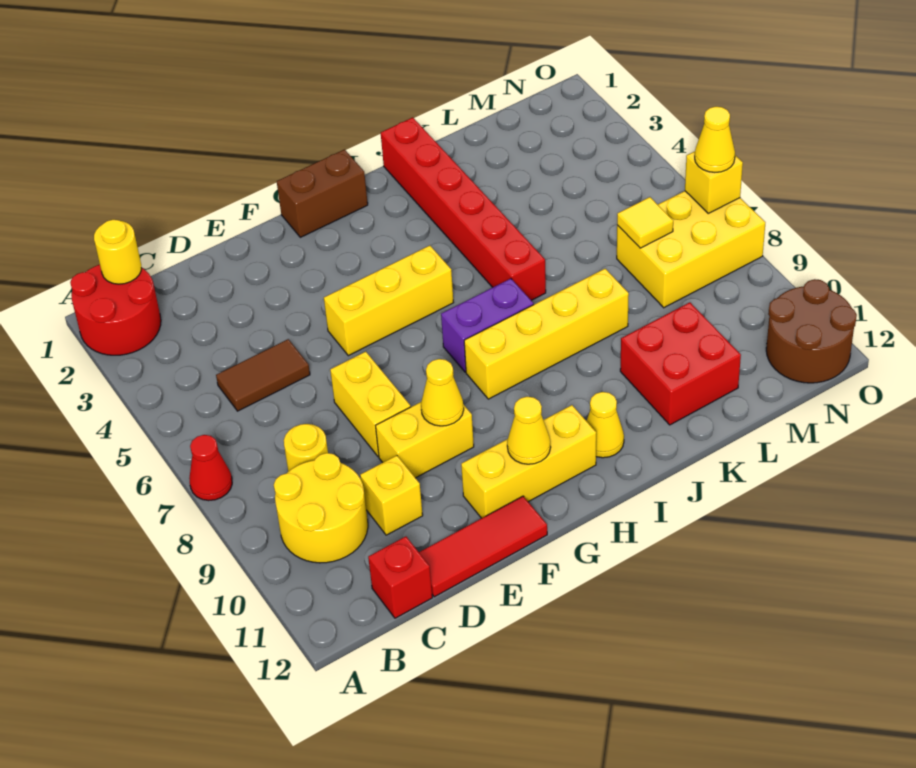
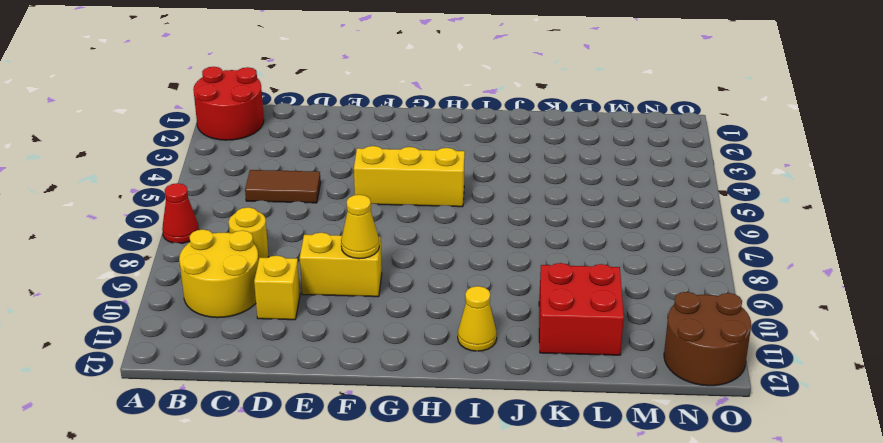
none -> red brick C12 level 1
none -> red tile D12:F12 level 1
none -> yellow brick E7:E8 level 1

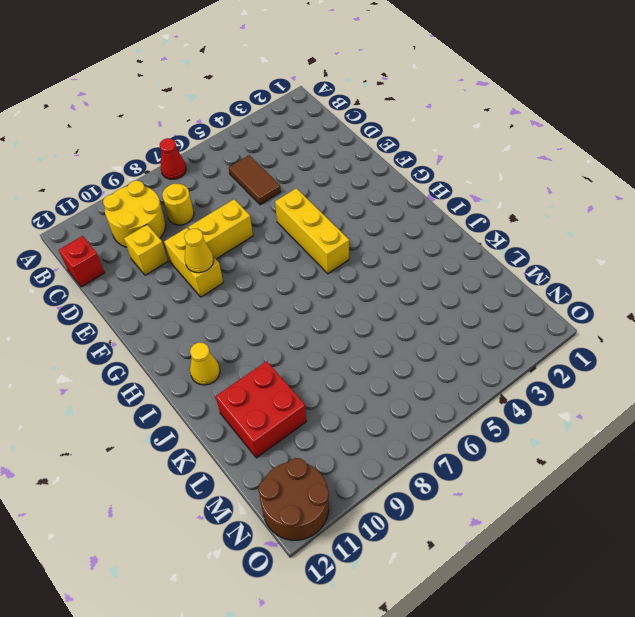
none -> red round brick A1:B2 level 1
none -> red tile D12:F12 level 1
none -> yellow brick F11:H11 level 1

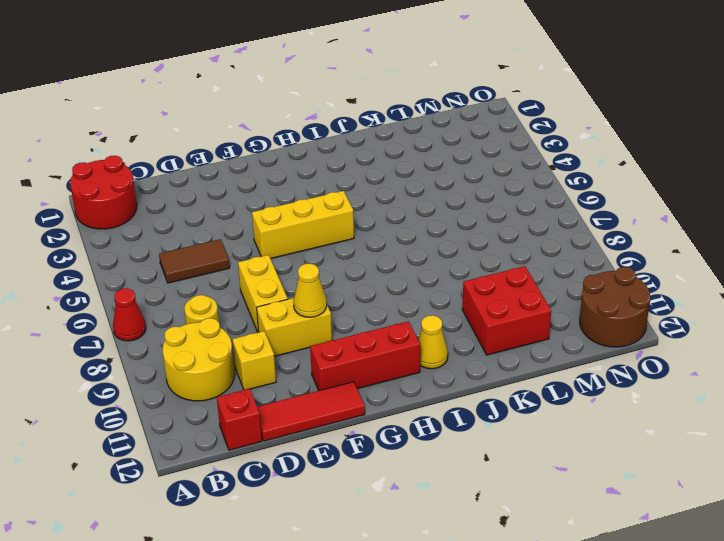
red brick F11:H11 level 1 -> yellow brick F11:H11 level 1
none -> brown brick G1:H1 level 1
none -> purple brick H7:I7 level 1
none -> yellow brick H8:K8 level 1

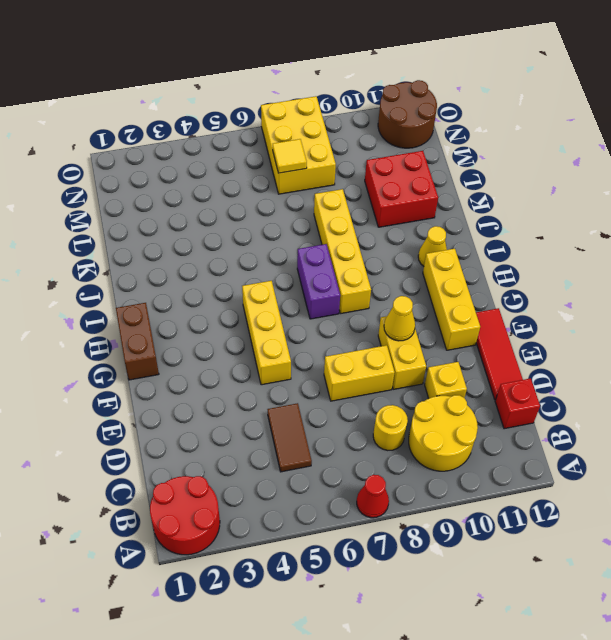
none -> red brick J1:J6 level 1
none -> yellow round brick B1 level 2
none -> yellow cone G11 level 2

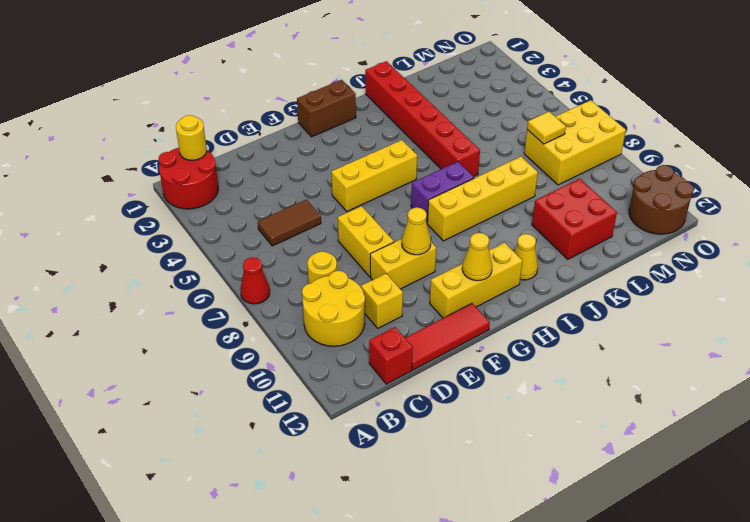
none -> yellow brick O7 level 2
none -> yellow cone O7 level 3

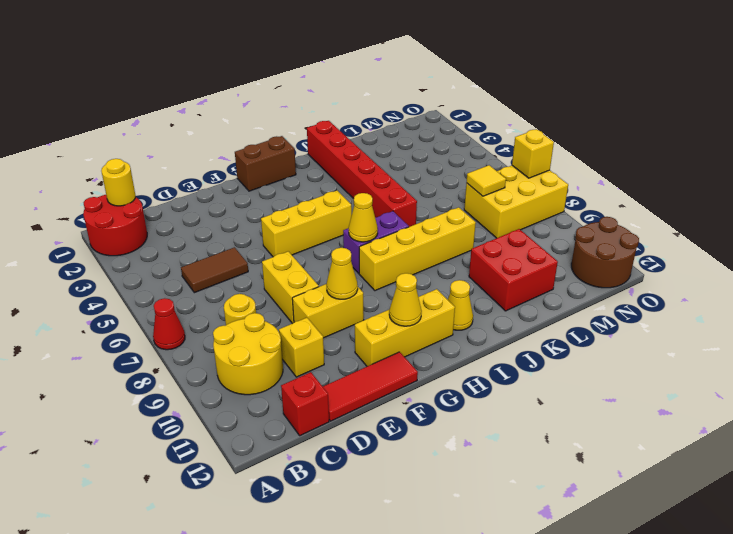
yellow cone H7 level 2 -> yellow cone O7 level 3

